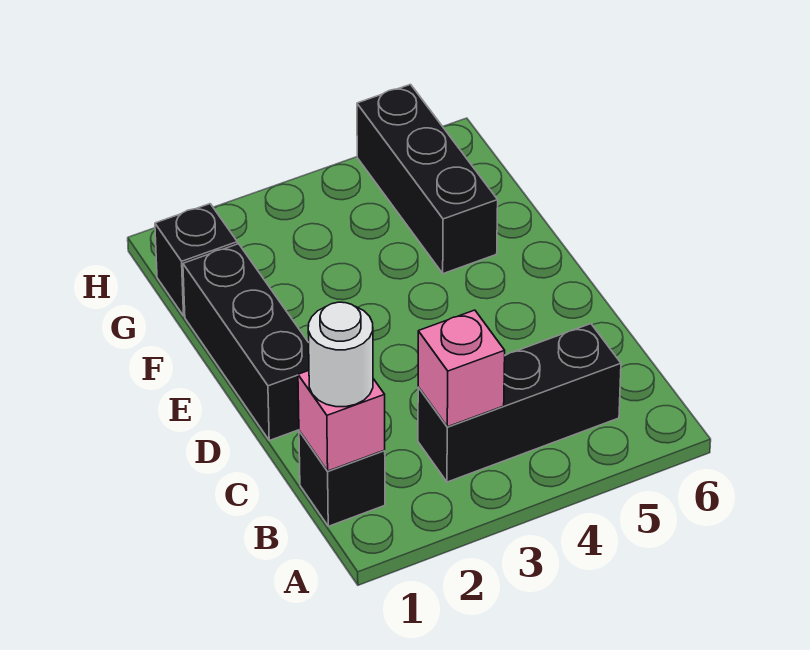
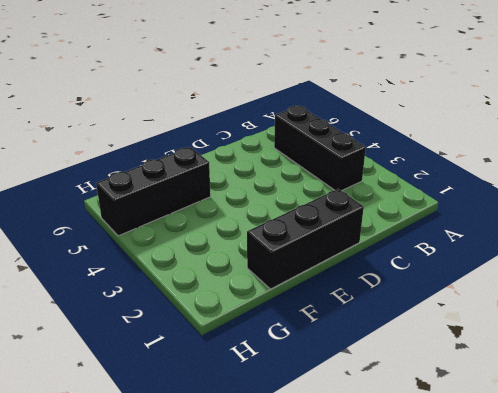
none -> black brick B1 level 1
none -> black brick G1 level 1

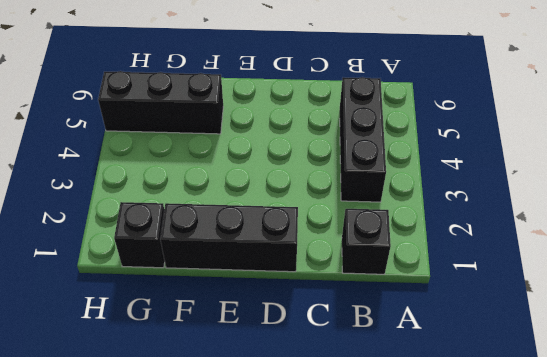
none -> pink brick B1 level 2
none -> pink brick B3 level 2

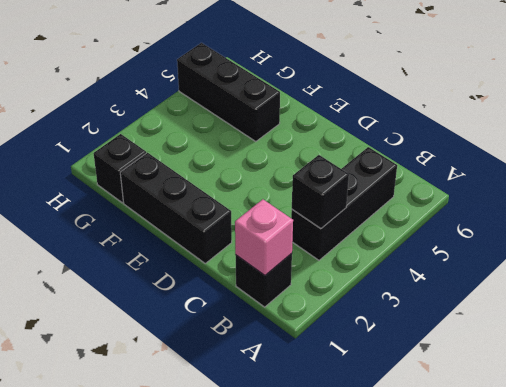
black brick B3 level 2 -> pink brick B3 level 2
none -> white round brick B1 level 3

